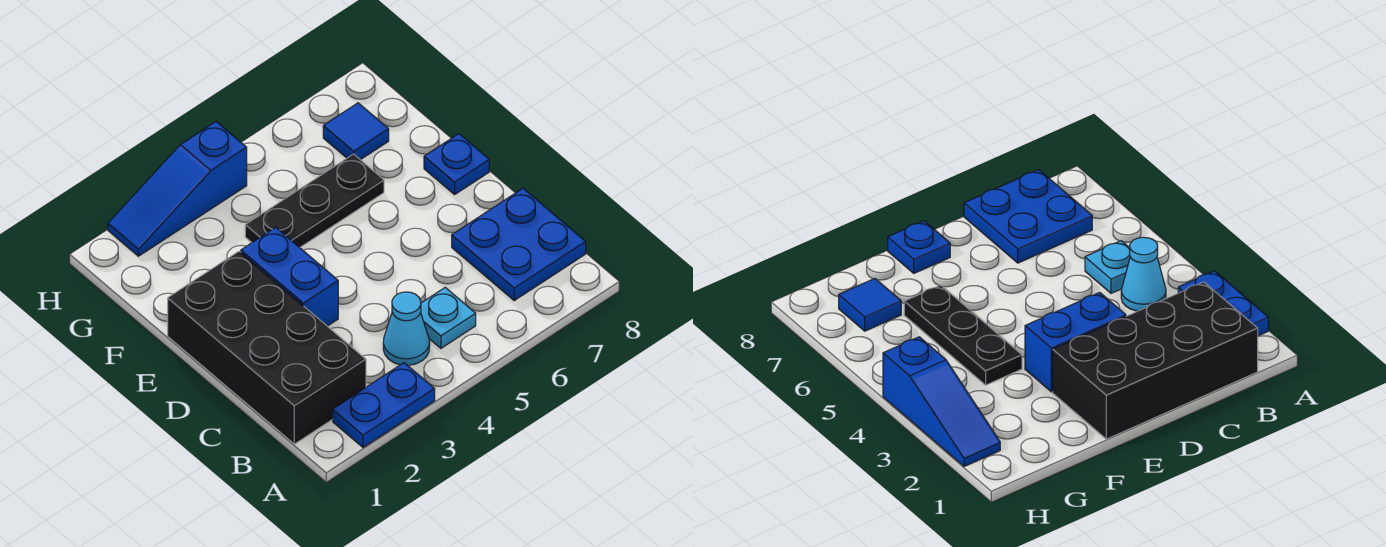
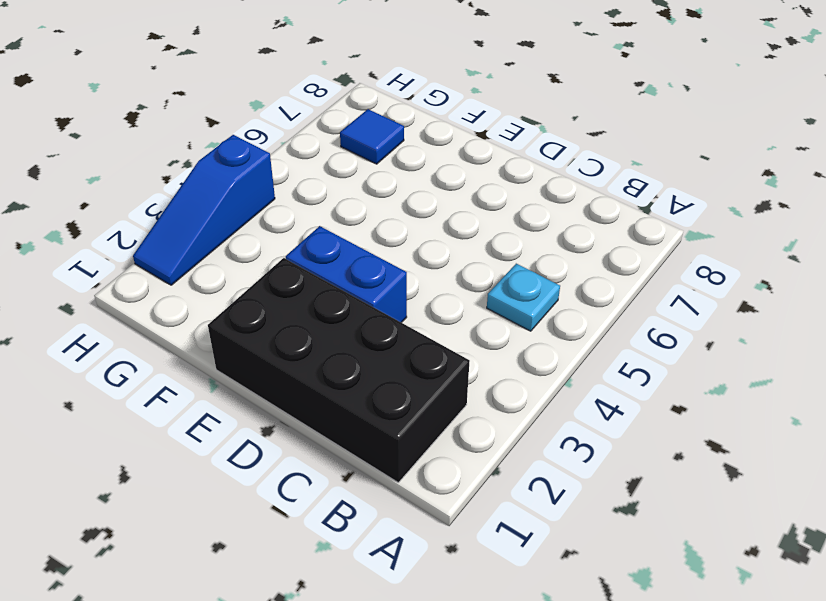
none -> blue plate A2:A3 level 1
none -> cyan cone B4 level 1

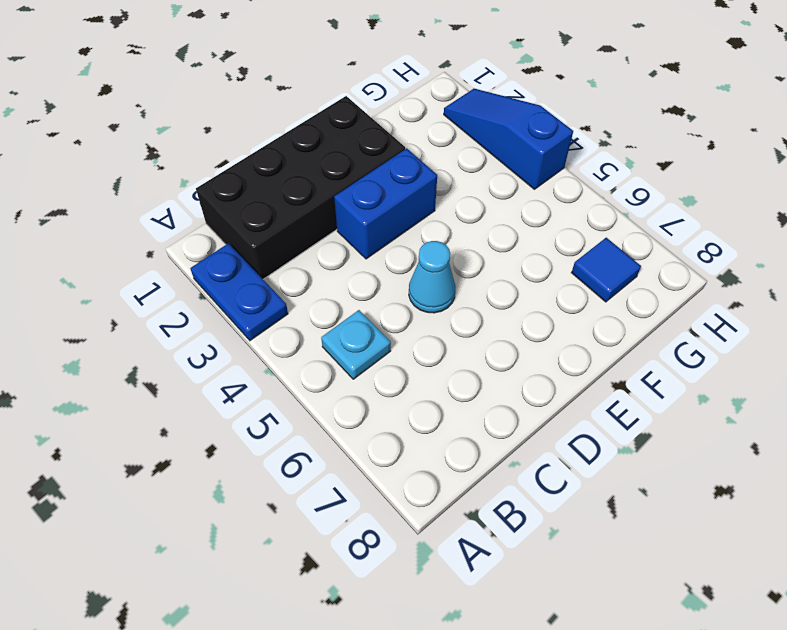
cyan cone D5 level 1 -> cyan cone B4 level 1
none -> blue plate B7:C8 level 1
none -> blue plate E8 level 1

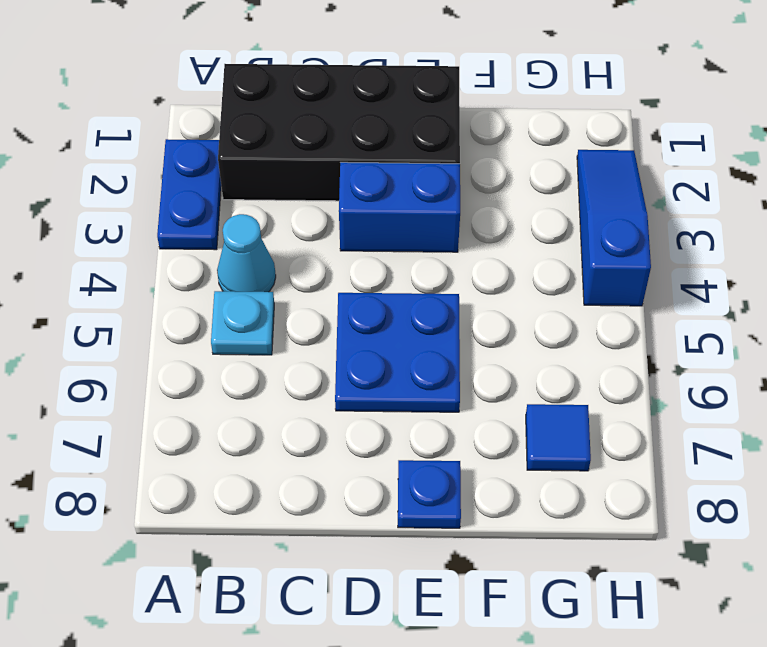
blue plate D5:E6 level 1 -> blue plate B7:C8 level 1
none -> black plate F4:F6 level 1

